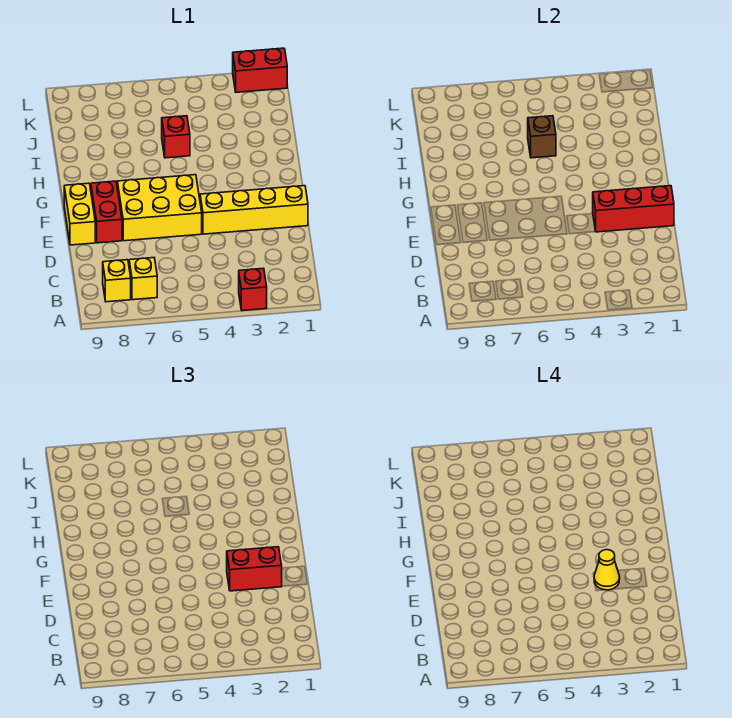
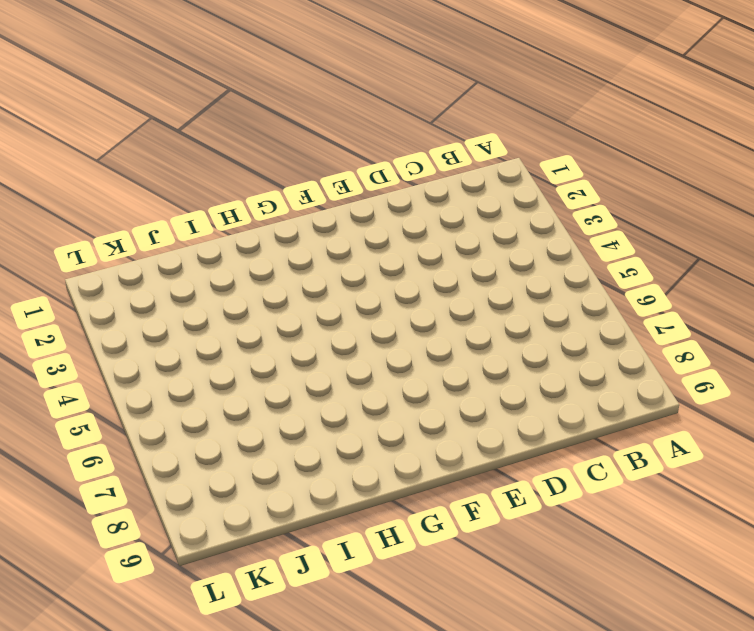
none -> red brick A3 level 1
none -> yellow brick B7 level 1
none -> yellow brick B8 level 1

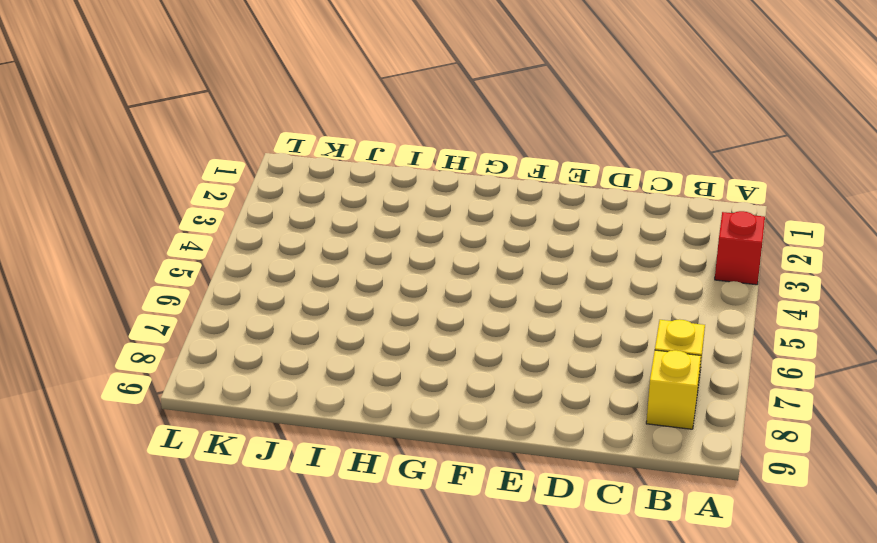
none -> yellow brick E1:E4 level 1
none -> yellow brick E5:F7 level 1
none -> red brick E8:F8 level 1

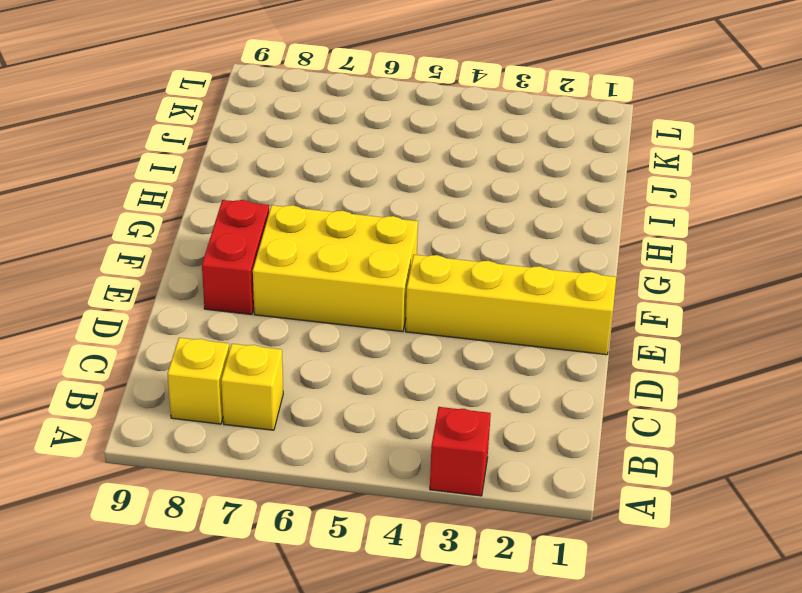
none -> yellow brick E9:F9 level 1
none -> red brick I5 level 1
none -> red brick L1:L2 level 1

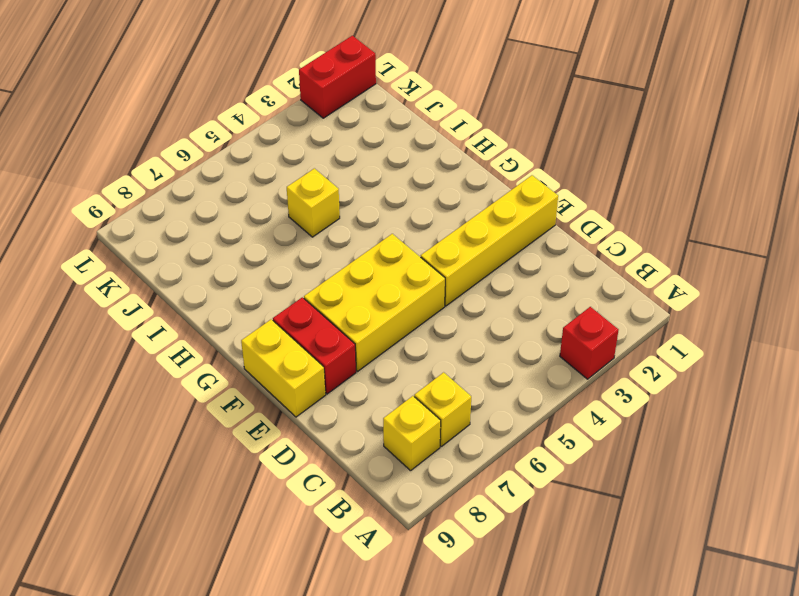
yellow brick I5 level 1 -> red brick I5 level 1
none -> red brick E1:E3 level 2
none -> brown brick I5 level 2
none -> red brick E2:E3 level 3

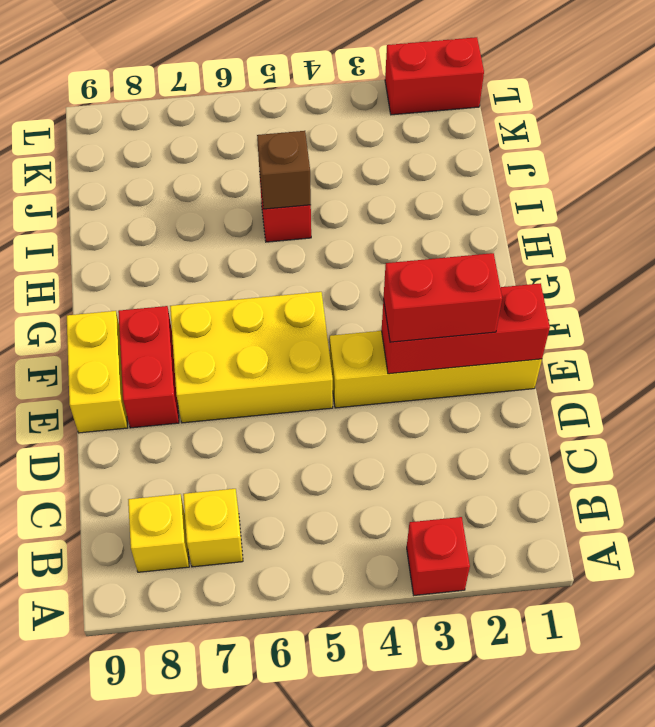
none -> yellow cone E3 level 4

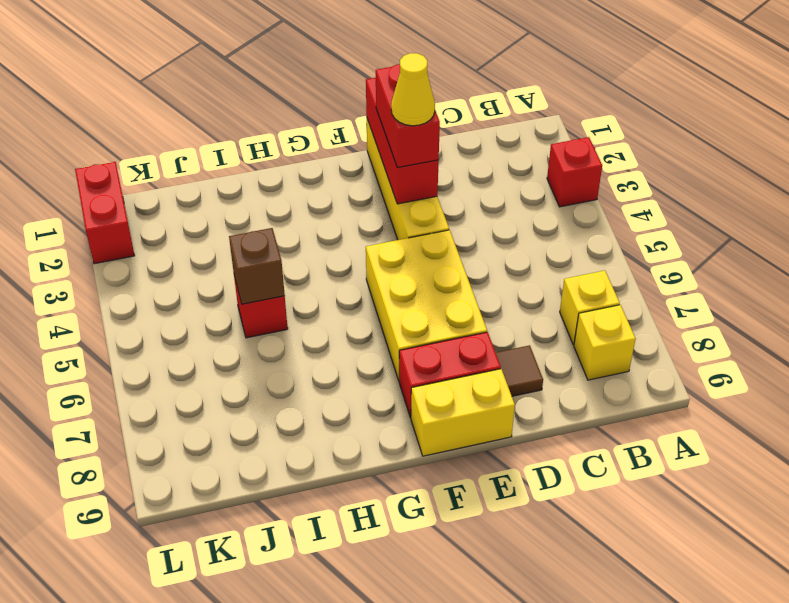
brown tile D8 level 1 -> none

